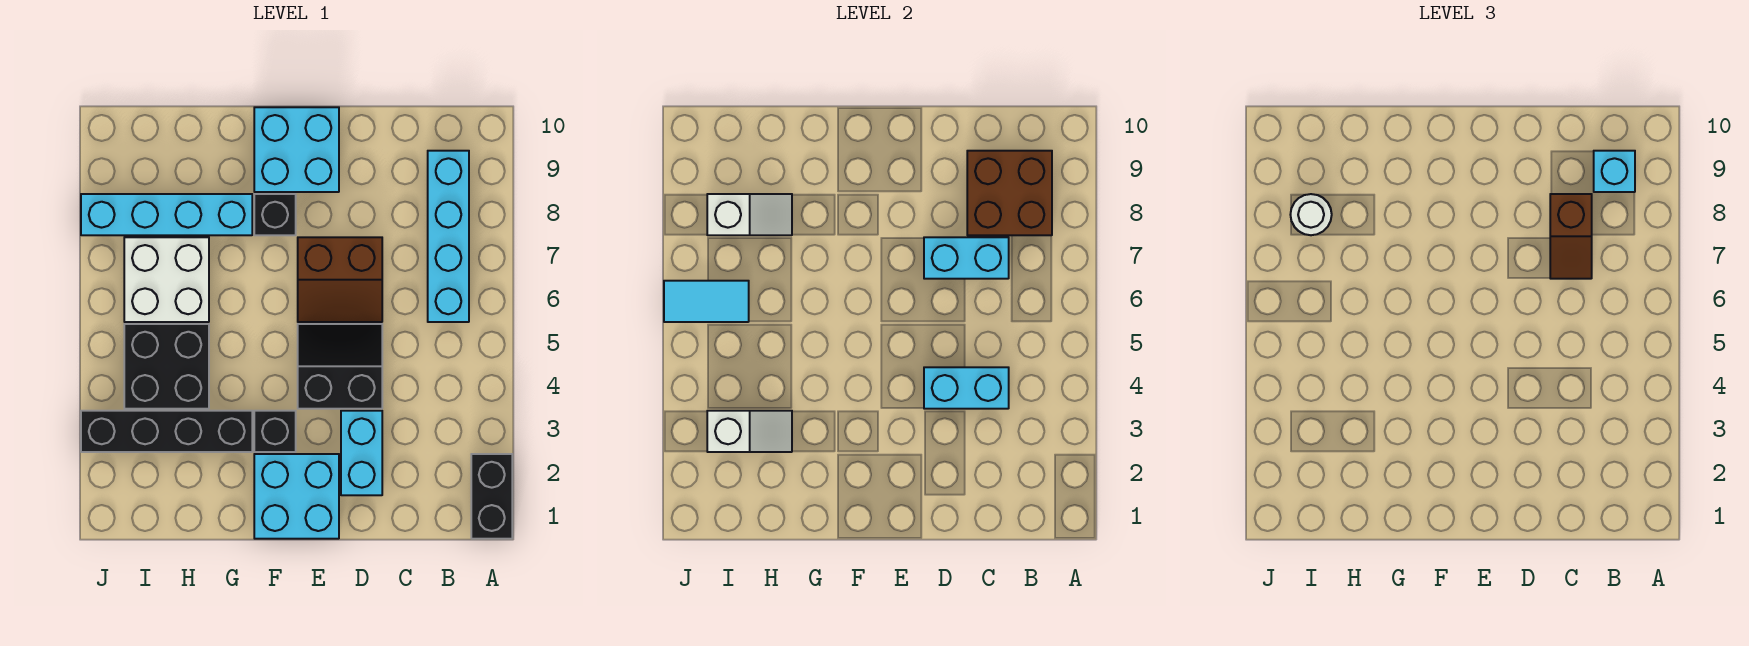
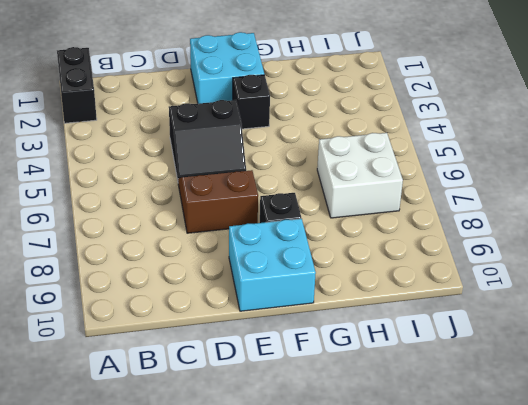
none -> cyan brick B6:B9 level 1
none -> cyan brick D2:D3 level 1
none -> black brick G3:J3 level 1

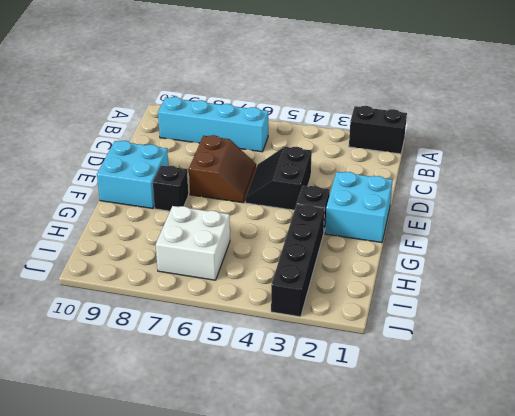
none -> cyan brick D2:D3 level 1
none -> cyan brick G8:J8 level 1
none -> black brick H4:I5 level 1

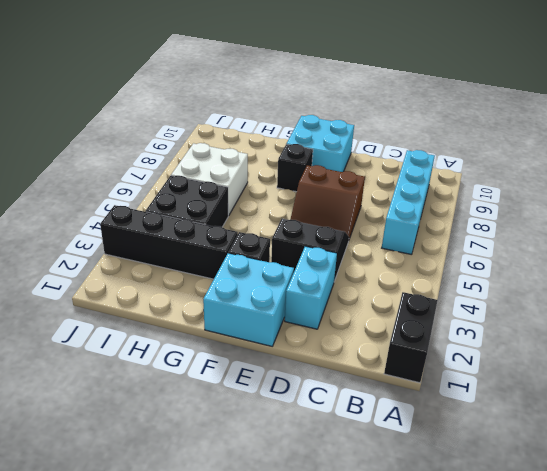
none -> cyan brick G8:J8 level 1
none -> brown brick B8:C9 level 2
none -> cyan brick C4:D4 level 2

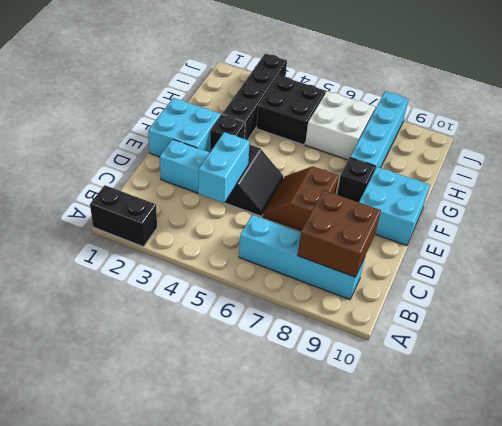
none -> cyan brick C7:D7 level 2
none -> white slope H3:I3 level 2 top I
none -> white slope H8:I8 level 2 top I

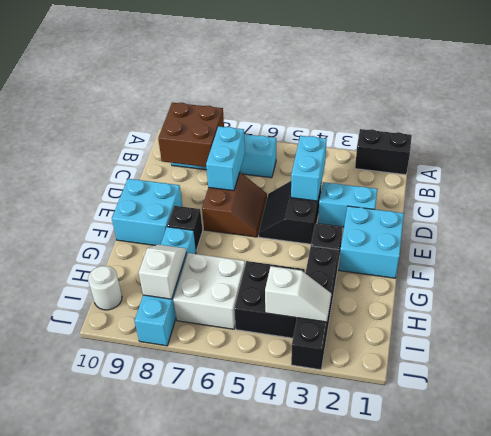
white slope I3:I4 level 2 top 4 -> white slope H3:I3 level 2 top I
white round brick I10 level 1 -> white round brick I8 level 3
none -> cyan tile I6:J6 level 2
none -> cyan brick B9 level 3
none -> brown slope C7:C8 level 3 top 8

